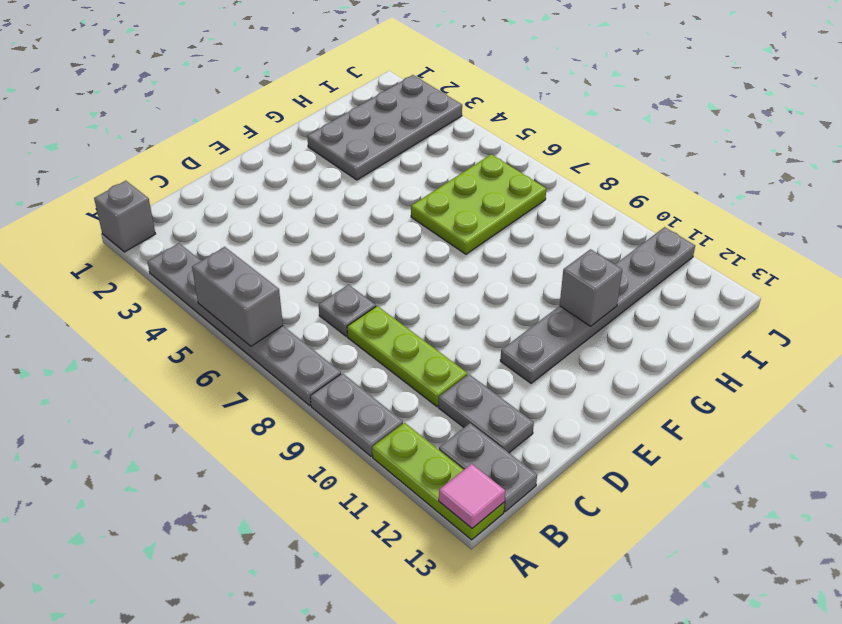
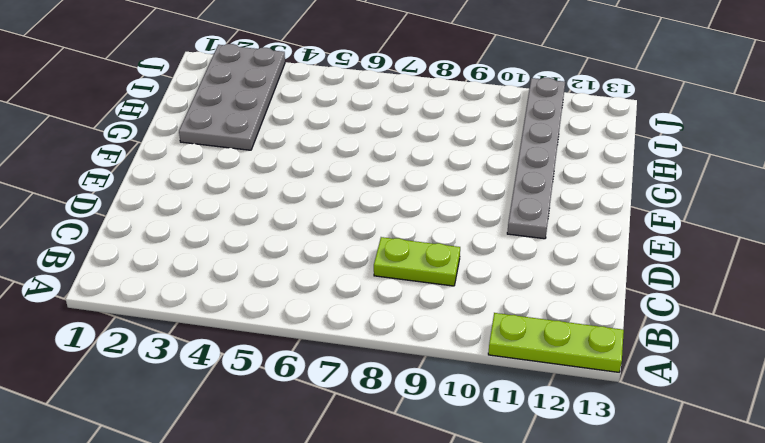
lime plate C8:C9 level 1 -> lime plate C8:C10 level 1
none -> grey brick A1 level 1
none -> grey plate A3:A8 level 1
none -> grey plate A9:A10 level 1

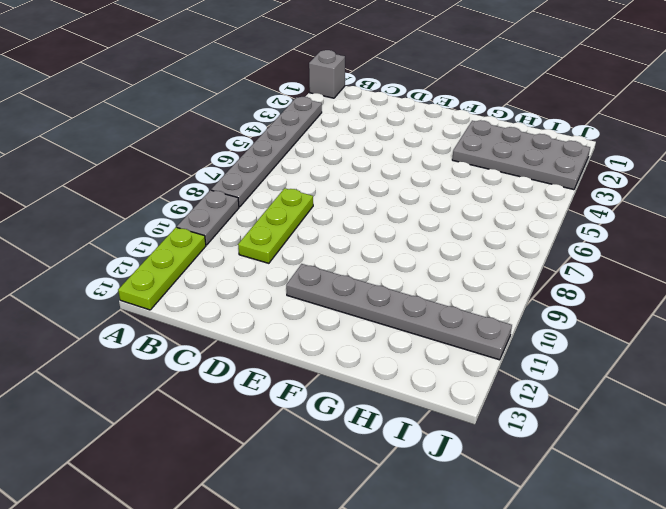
none -> grey plate B12:B13 level 1
none -> grey plate C7 level 1
none -> grey plate C11:C12 level 1

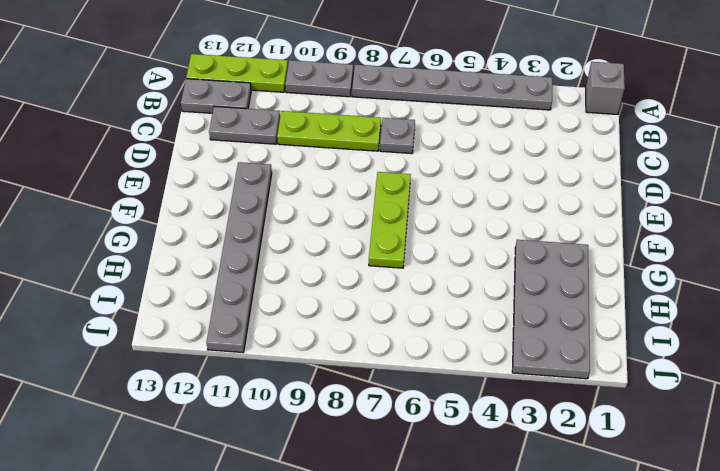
lime plate E7:G7 level 1 -> lime plate G6:I7 level 1
none -> grey brick A5:A6 level 2
none -> pink tile A13 level 2
none -> grey brick G11 level 2

